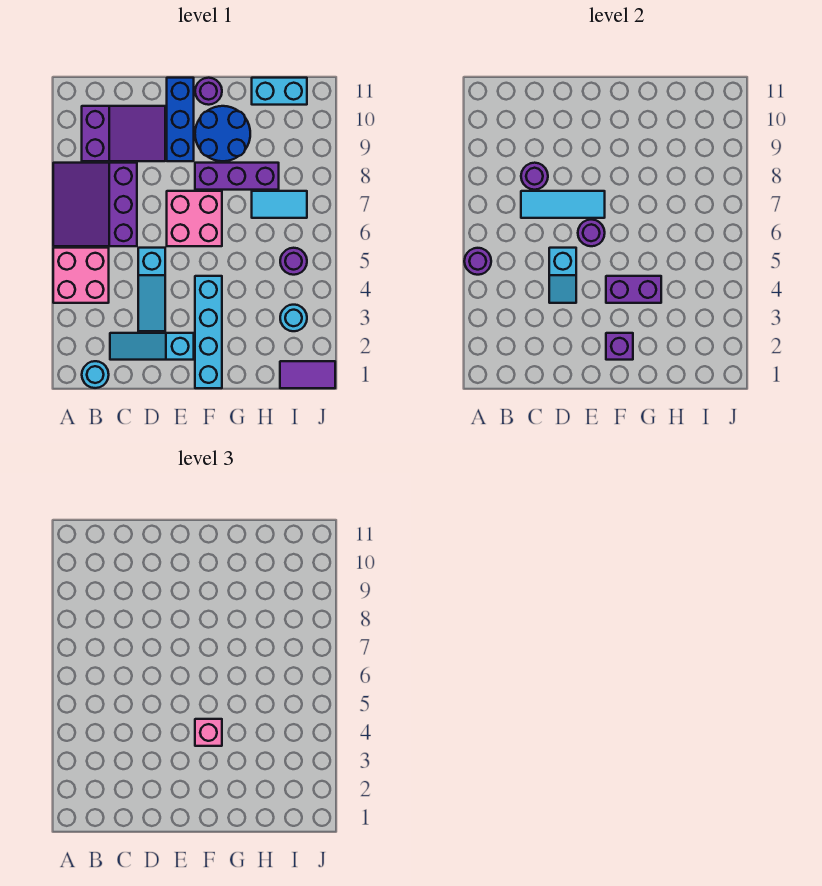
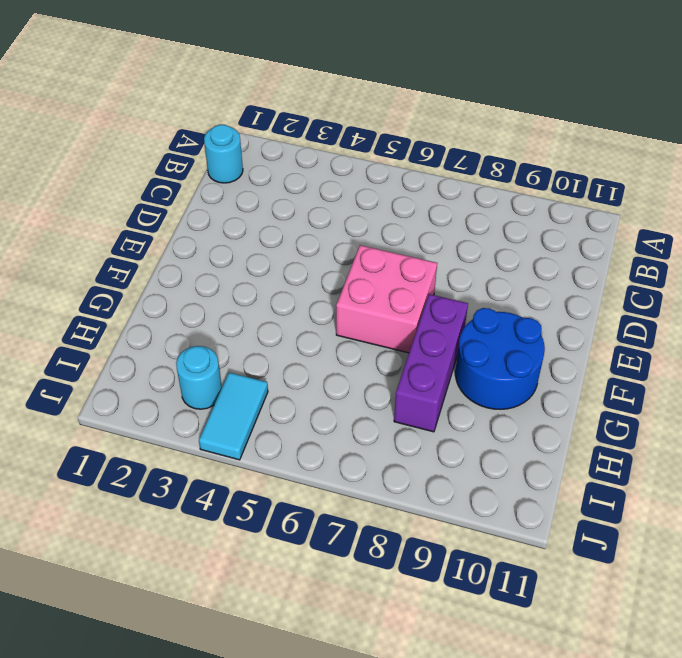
cyan tile I4:J4 level 1 -> cyan tile H7:I7 level 1
none -> pink brick A4:B5 level 1
none -> purple slope A6:C8 level 1 top C
none -> purple slope B9:D10 level 1 top B

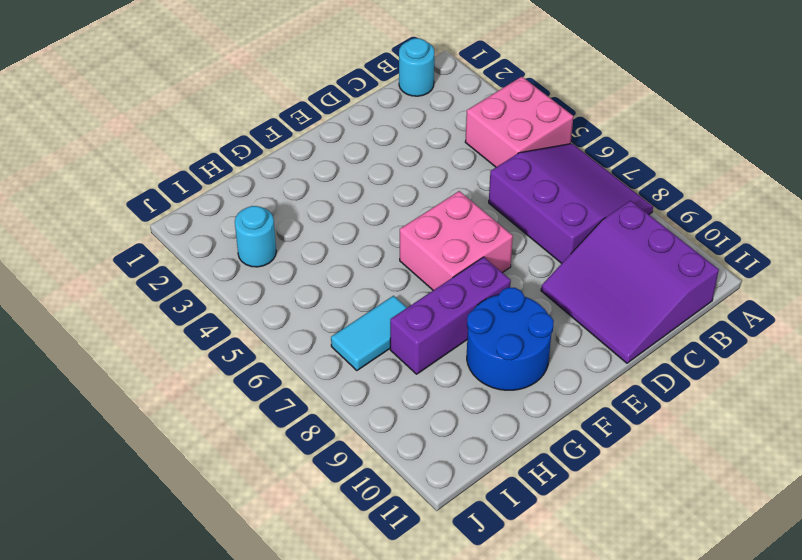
purple slope B9:D11 level 1 top B -> purple slope B9:D10 level 1 top B
none -> cyan slope C2:E2 level 1 top E
none -> cyan slope D3:D5 level 1 top 5
none -> blue brick E9:E11 level 1

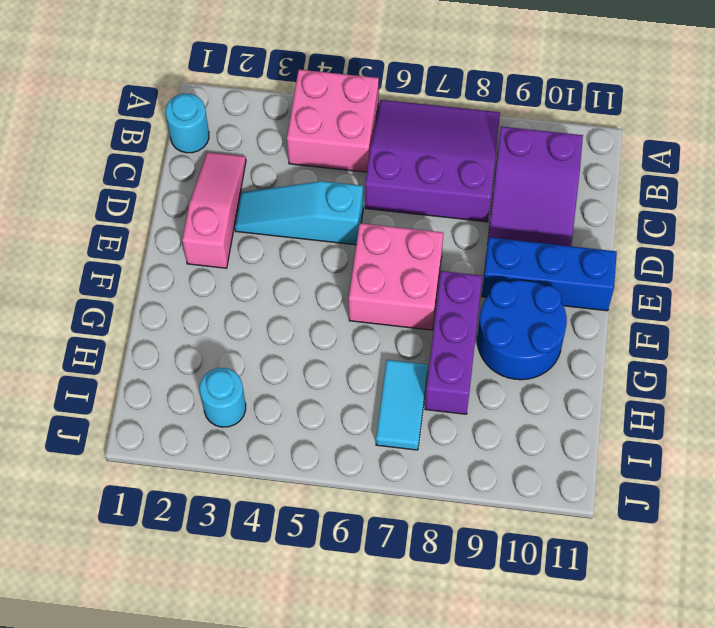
pink slope C2:E2 level 1 top E -> cyan slope C2:E2 level 1 top E
none -> cyan brick F1:F4 level 1
none -> purple round brick F11 level 1
none -> cyan brick H11:I11 level 1

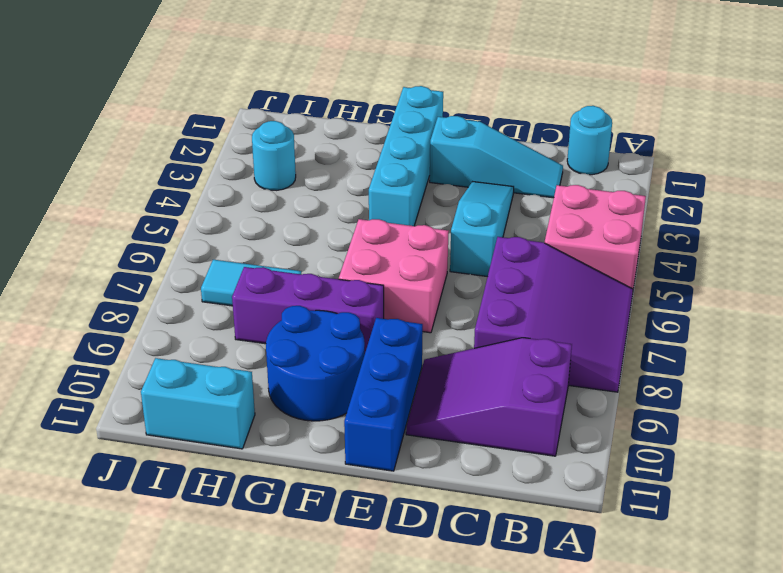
none -> purple round brick F11 level 1
none -> purple tile I1:J1 level 1
none -> purple round brick I5 level 1

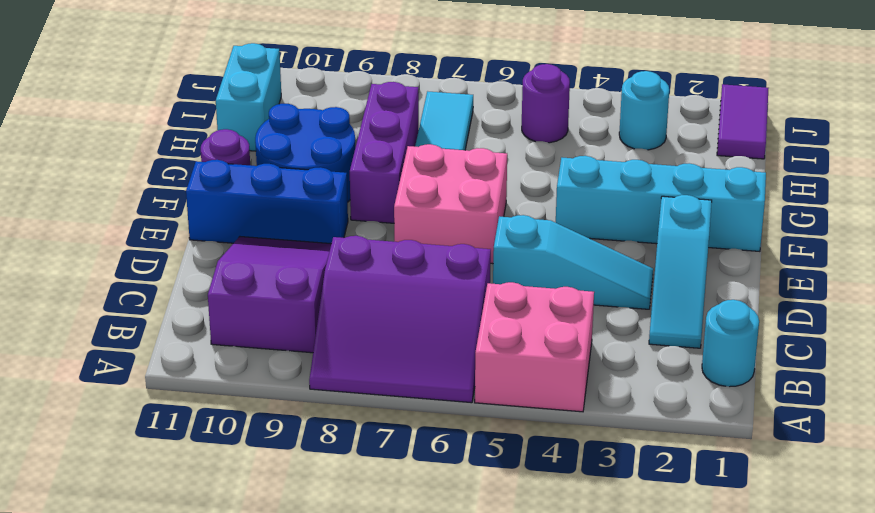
none -> purple round brick A5 level 2
none -> cyan tile C7:E7 level 2
none -> purple round brick C8 level 2

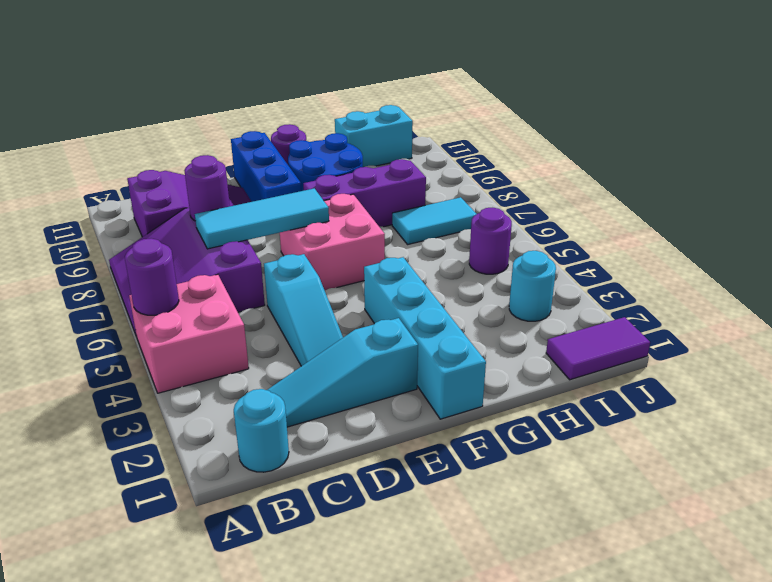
none -> cyan slope D4:D5 level 2 top 5
none -> purple round brick E6 level 2
none -> purple brick F2 level 2

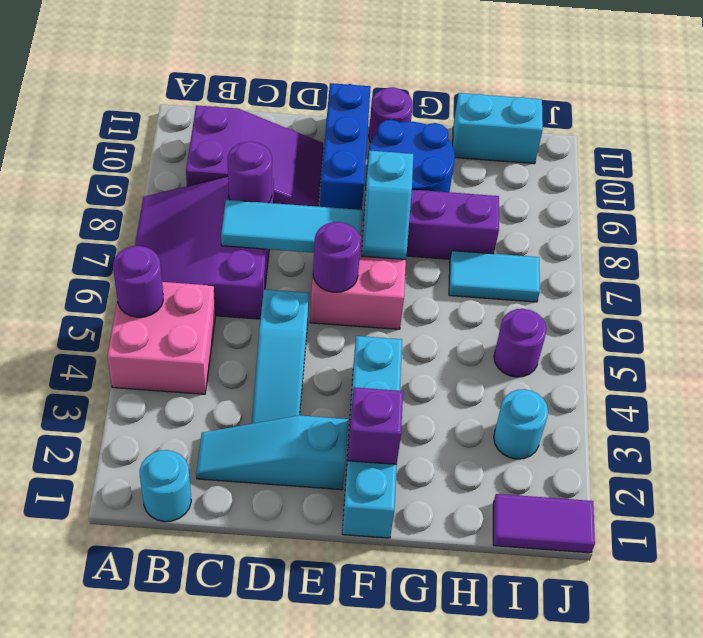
cyan slope F7:F8 level 2 top 8 -> cyan slope D4:D5 level 2 top 5
none -> purple brick F4:G4 level 2
none -> pink brick F4 level 3

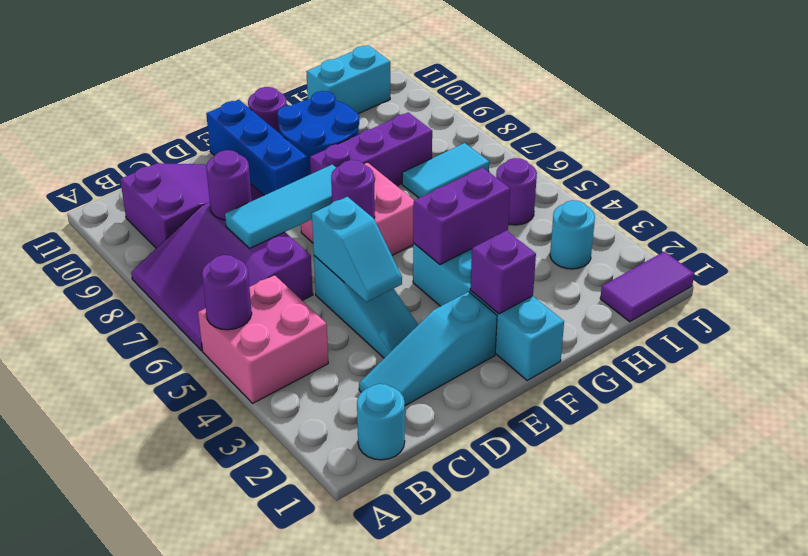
none -> pink brick F4 level 3

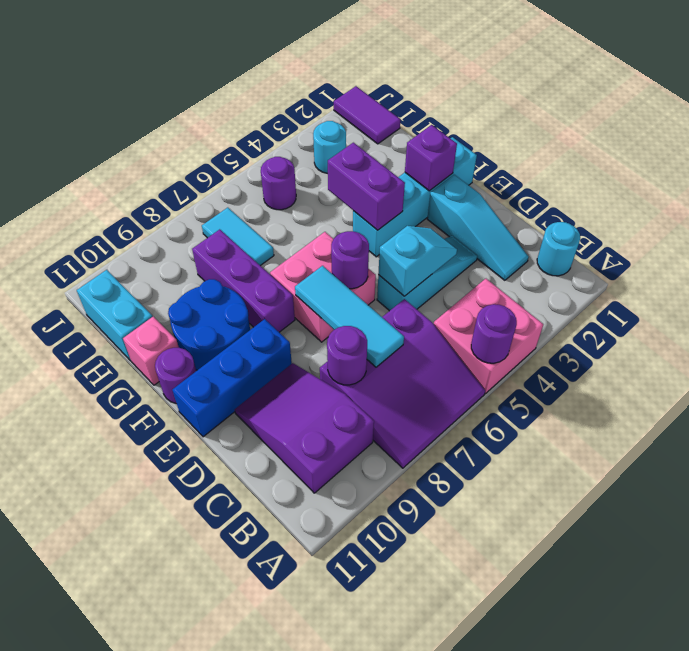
pink brick G11 level 1 -> pink brick F4 level 3

